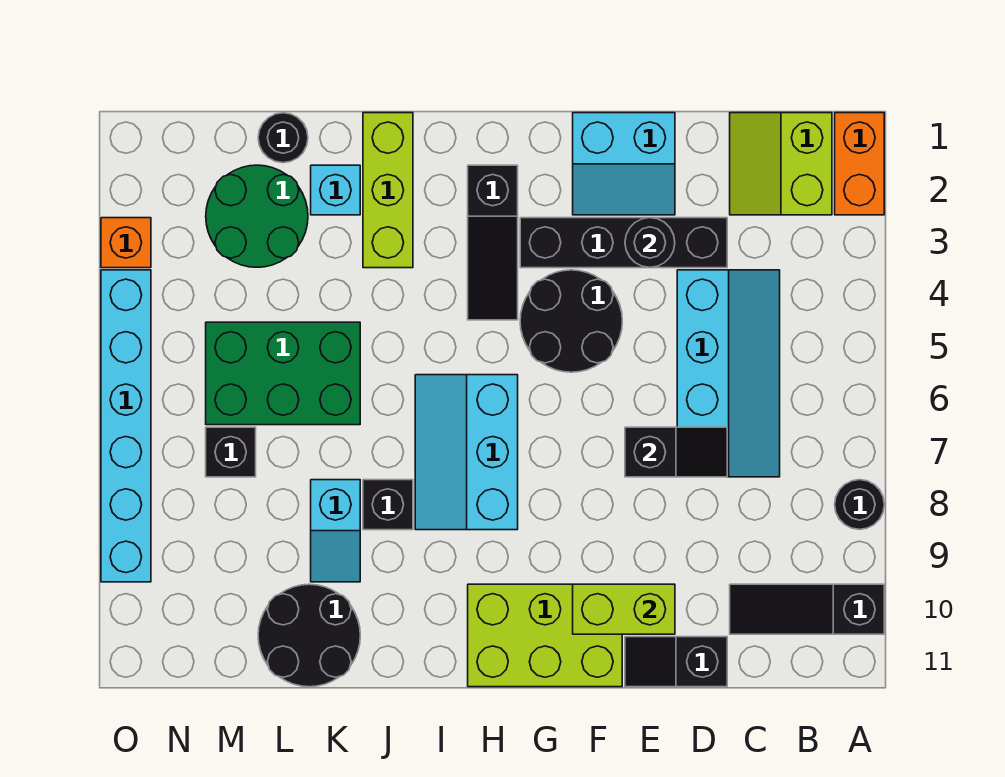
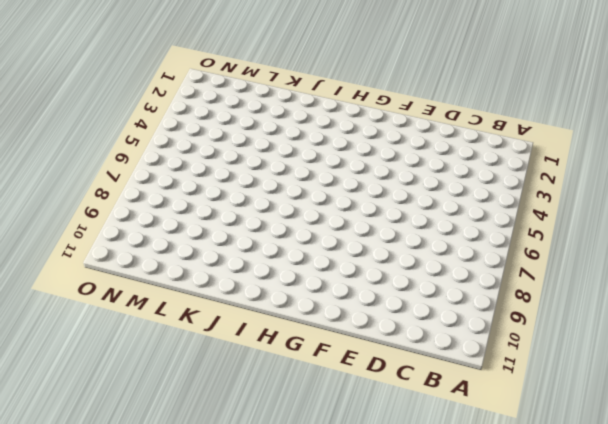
none -> orange brick A1:A2 level 1
none -> black round brick A8 level 1
none -> black slope A10:C10 level 1 top A

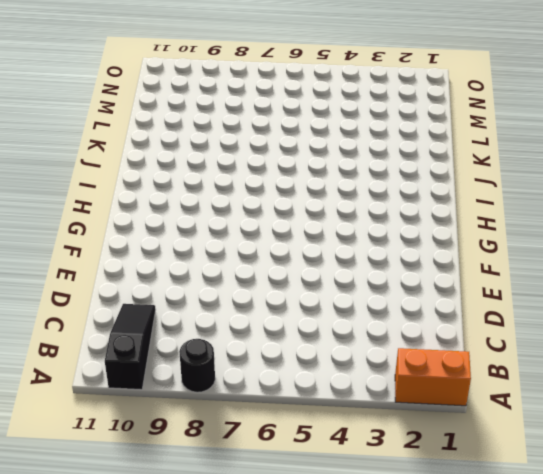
none -> lime slope B1:C2 level 1 top B
none -> cyan slope C4:D7 level 1 top D
none -> black brick D3:G3 level 1

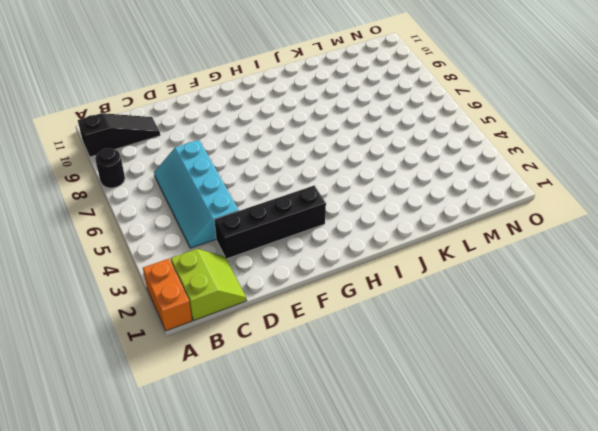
none -> black slope D11:E11 level 1 top D
none -> cyan slope E1:F2 level 1 top 1
none -> black round brick F4:G5 level 1

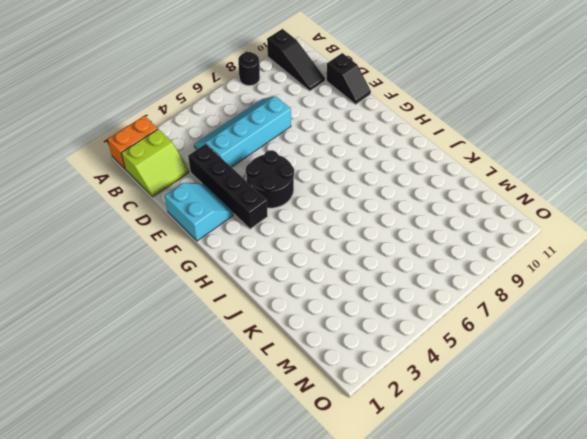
none -> lime brick F10:H11 level 1
none -> black slope H2:H4 level 1 top 2
none -> cyan slope H6:I8 level 1 top H

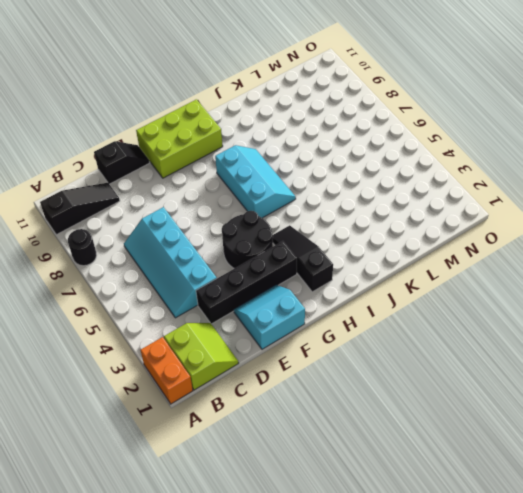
none -> lime brick J1:J3 level 1
none -> black brick J8 level 1
none -> cyan brick K2 level 1

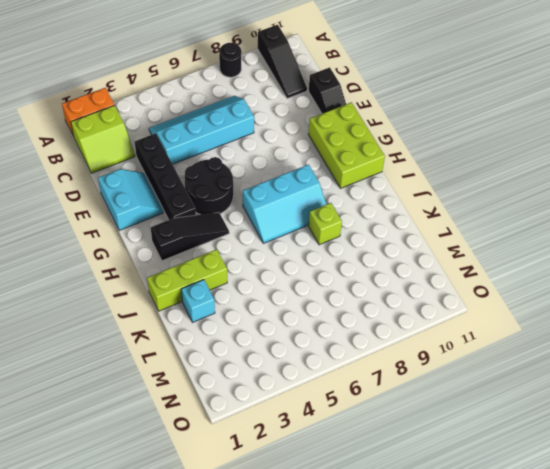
lime brick J8 level 1 -> black brick J8 level 1
none -> green brick K5:M6 level 1
none -> cyan slope K8:K9 level 1 top 8
none -> black round brick K10:L11 level 1

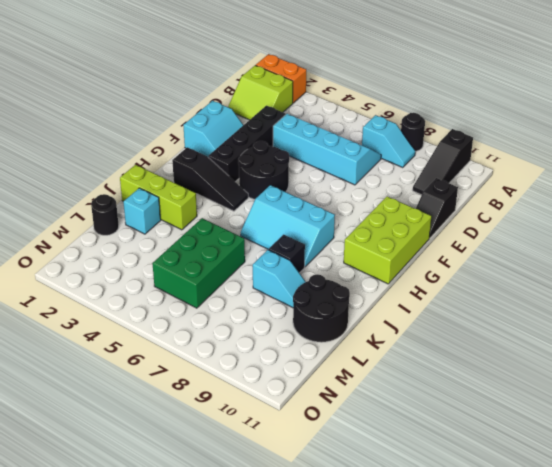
cyan slope B7:B8 level 1 top 7 -> none
none -> green round brick L2:M3 level 1
none -> black brick M7 level 1
none -> orange brick O3 level 1

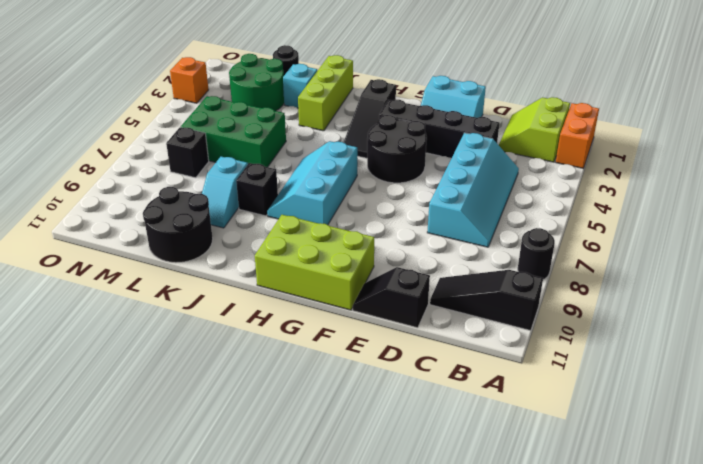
none -> cyan brick O4:O9 level 1
none -> black slope D7:E7 level 2 top E
none -> black round brick E3 level 2

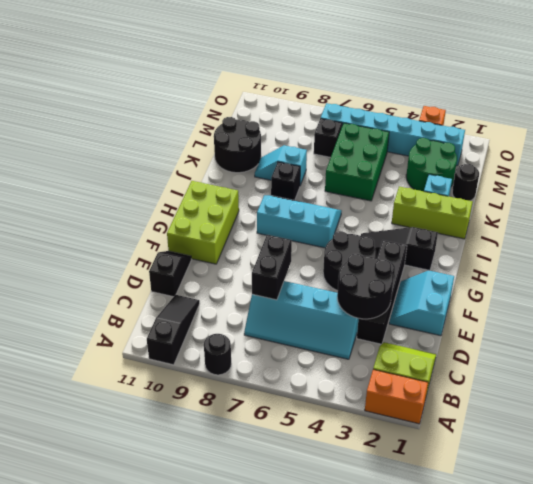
black round brick D3:E4 level 2 -> black round brick E3 level 2
black brick D7:E7 level 2 -> black slope D7:E7 level 2 top E
cyan brick N2:N7 level 1 -> cyan brick O4:O9 level 1
none -> lime brick E10:F10 level 2

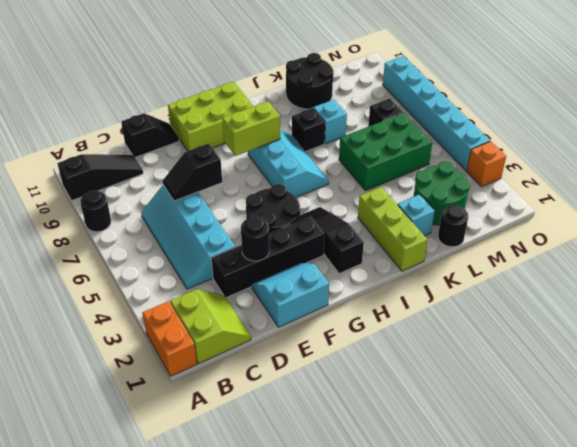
lime brick G8:H8 level 2 -> lime brick E10:F10 level 2

